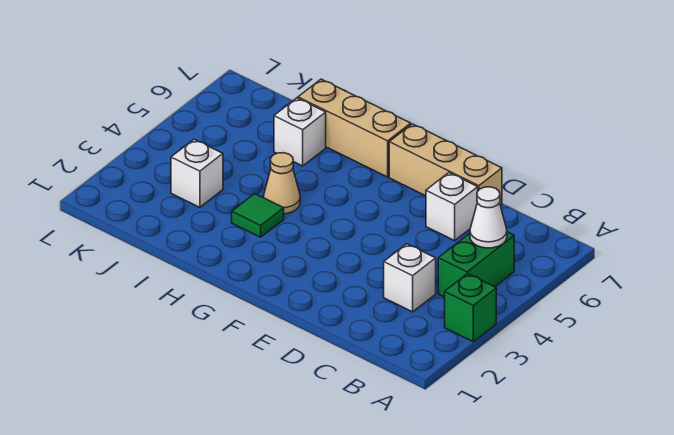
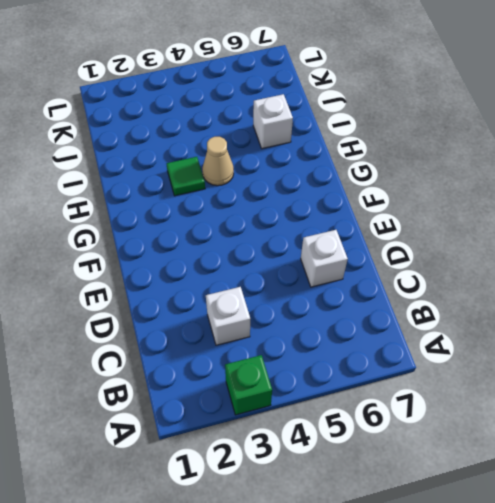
none -> green brick B4:B5 level 1
none -> tan brick D7:F7 level 1

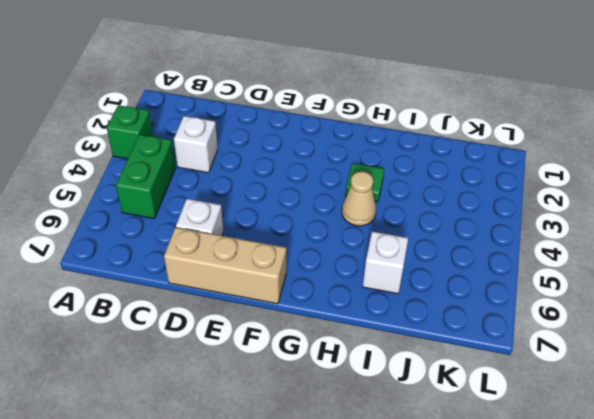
none -> tan brick G7:I7 level 1
none -> white brick J3 level 1

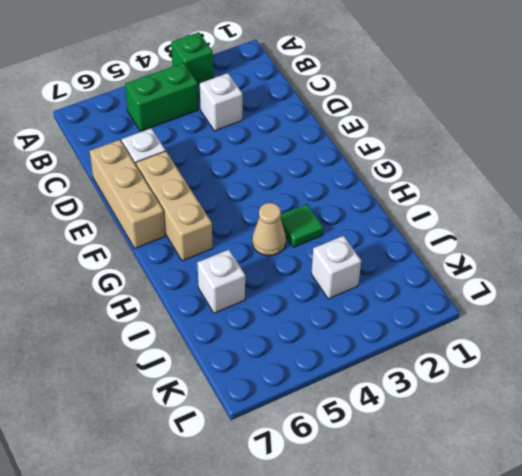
tan brick E6:G6 level 1 -> tan brick G7:I7 level 1
none -> white cone B5 level 2

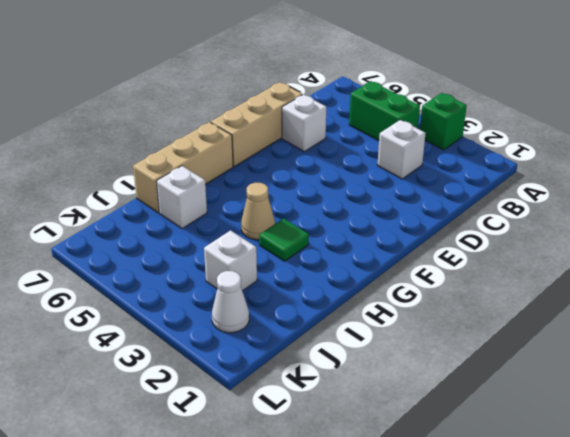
white cone K2 level 1 -> white cone B5 level 2

